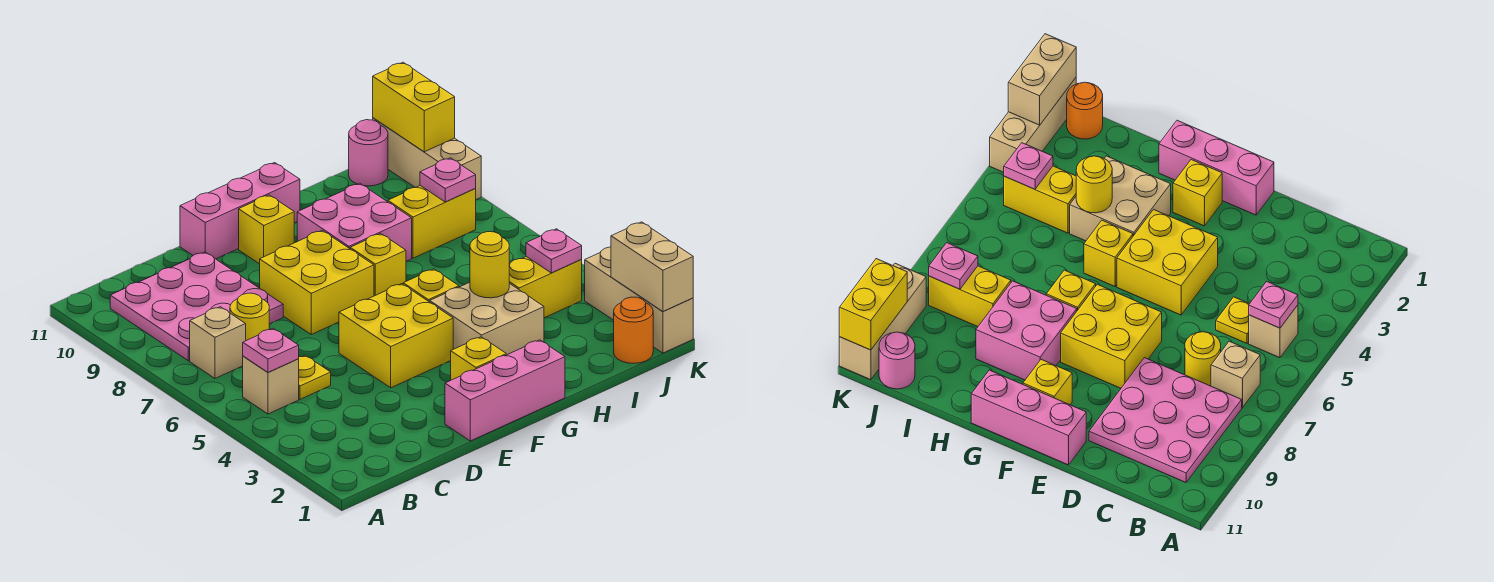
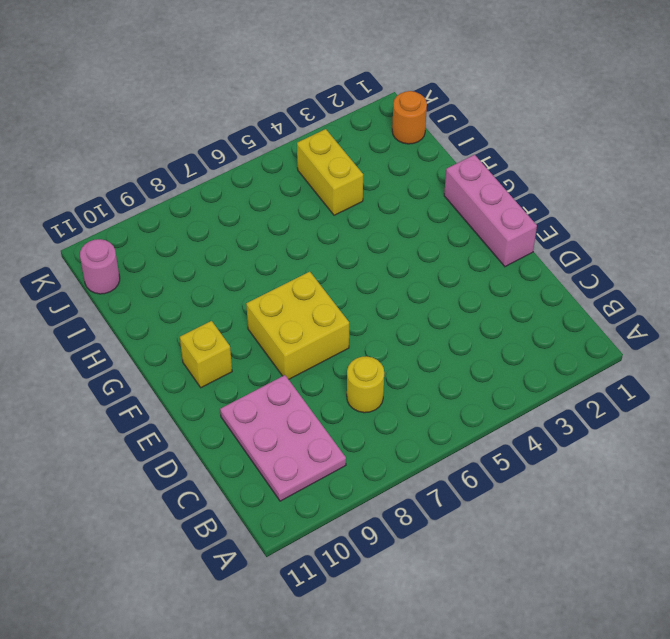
pink plate B9:D10 level 1 -> pink plate B8:D10 level 1
none -> tan brick B5 level 1
none -> tan brick B7 level 1
none -> yellow plate C5 level 1

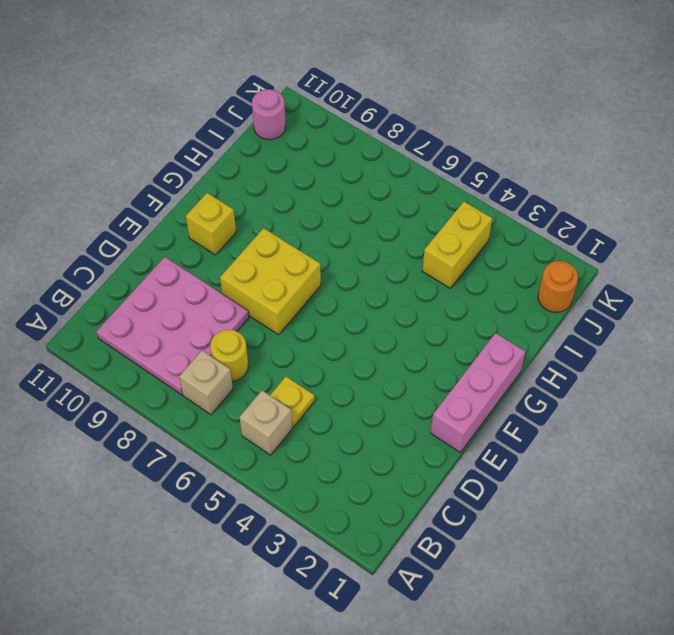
none -> yellow brick E4:F5 level 1
none -> pink brick E11:G11 level 1
none -> yellow brick F2 level 1

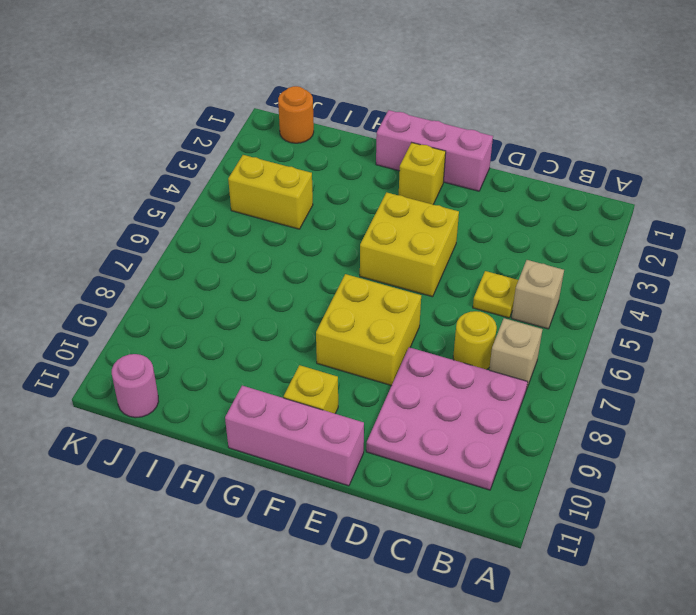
none -> tan brick G3:H4 level 1
none -> yellow brick G5 level 1
none -> yellow brick G7 level 1

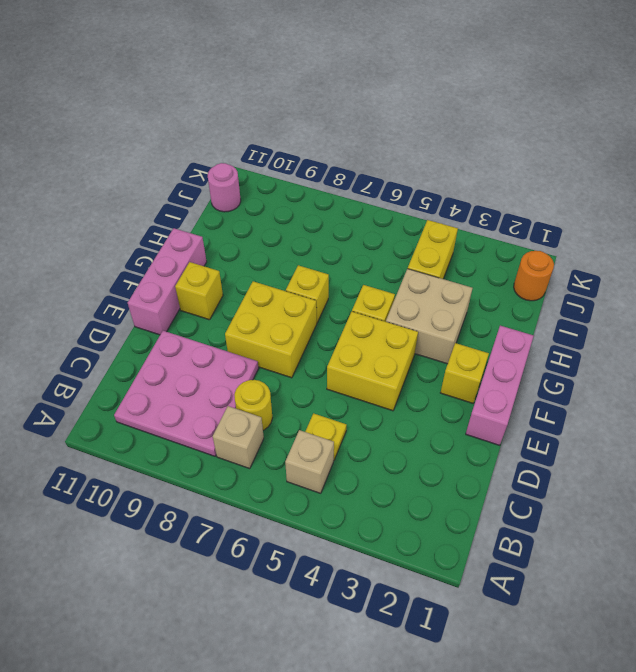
none -> pink brick G8:H9 level 1
none -> yellow brick I8:J8 level 1
none -> tan brick K1:K3 level 1

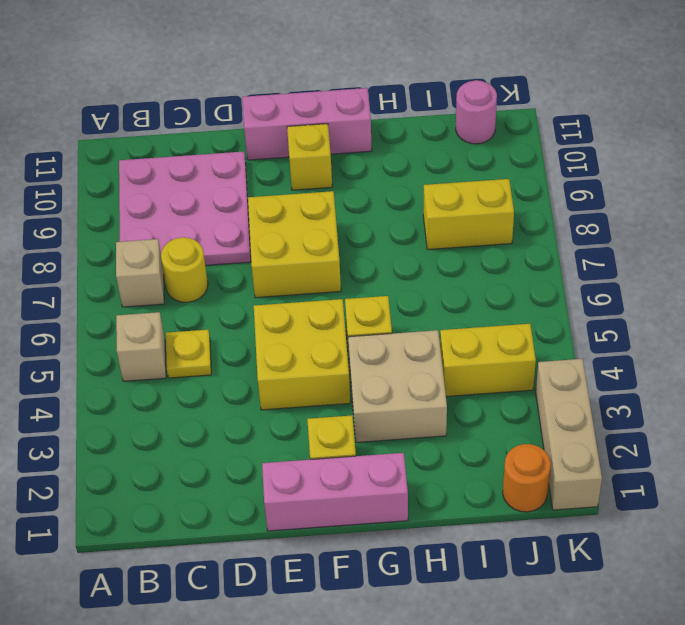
none -> yellow brick G7 level 1
none -> pink brick G8:H9 level 1
none -> tan brick K9:K11 level 1

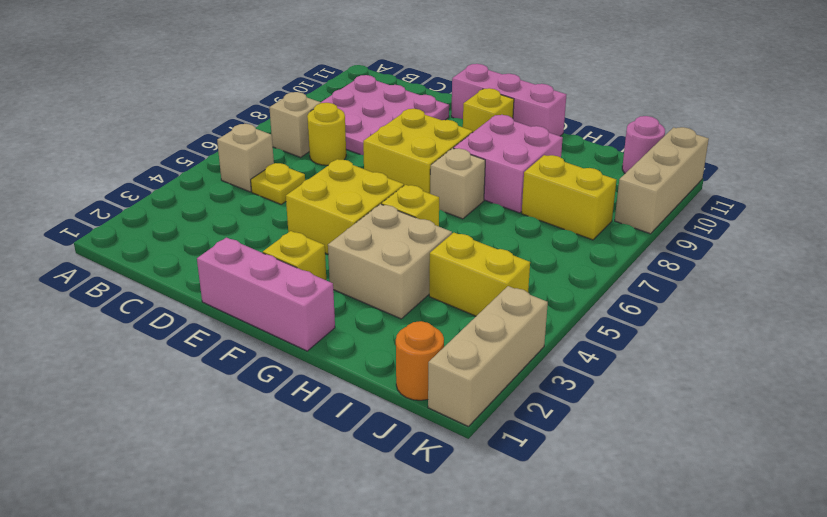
tan brick G7 level 1 -> yellow brick G7 level 1
none -> pink plate B5 level 2
none -> yellow round brick H4 level 2
none -> pink plate J4 level 2

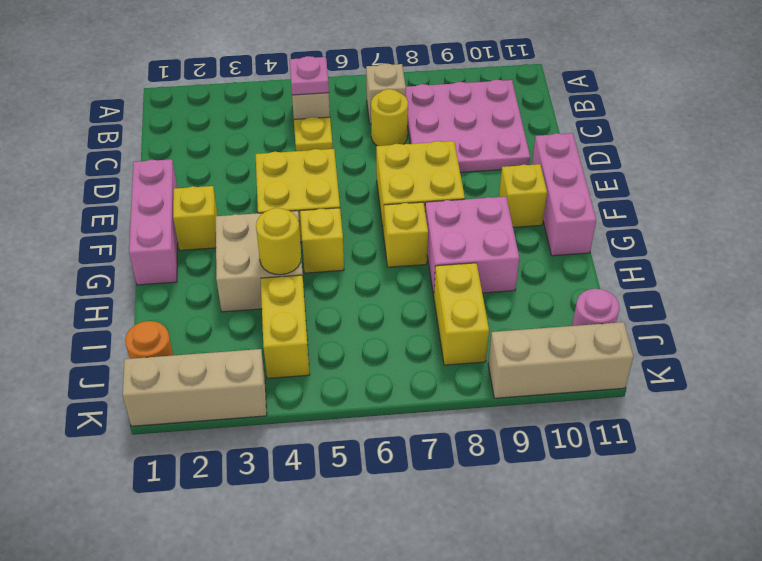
none -> pink plate J4 level 2
none -> pink plate J8 level 2
none -> tan brick K1:K2 level 2

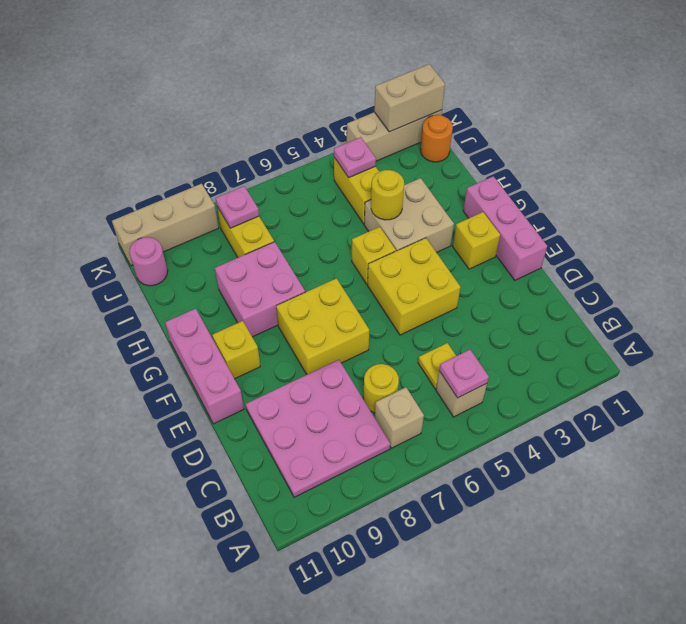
none -> yellow brick G7 level 1
none -> yellow brick K10:K11 level 2

